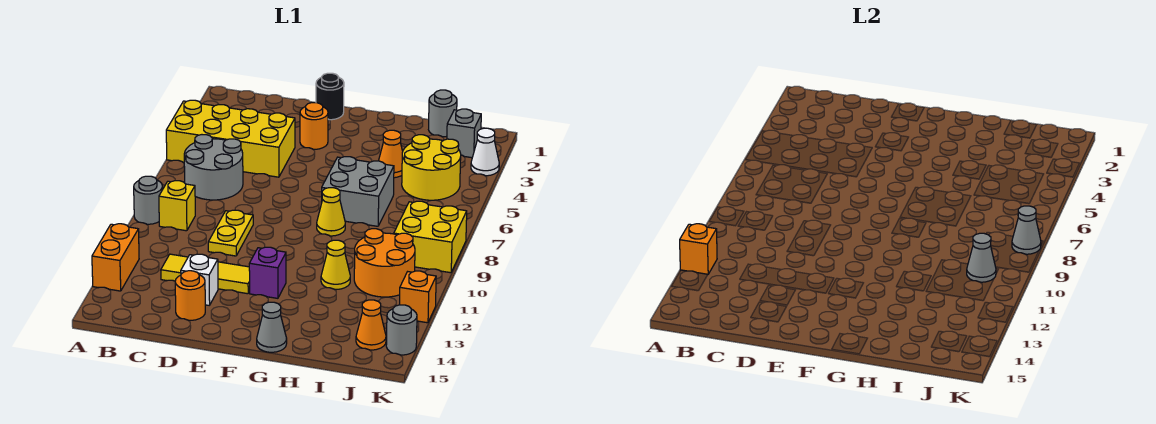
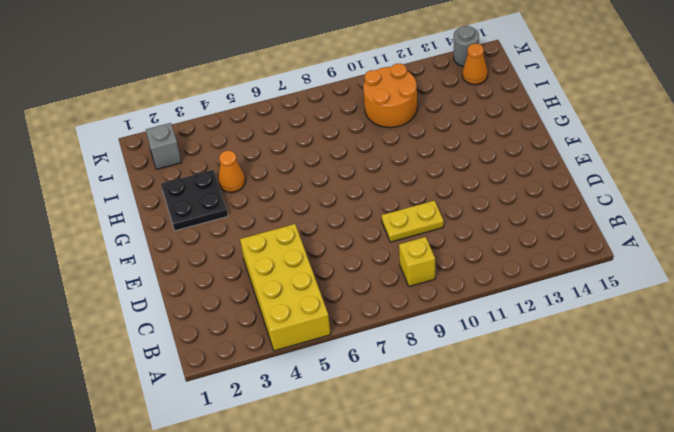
black plate G2:H3 level 1 -> none
none -> grey round brick A9 level 1
none -> orange brick A12:A13 level 1
none -> grey round brick B6:C7 level 1

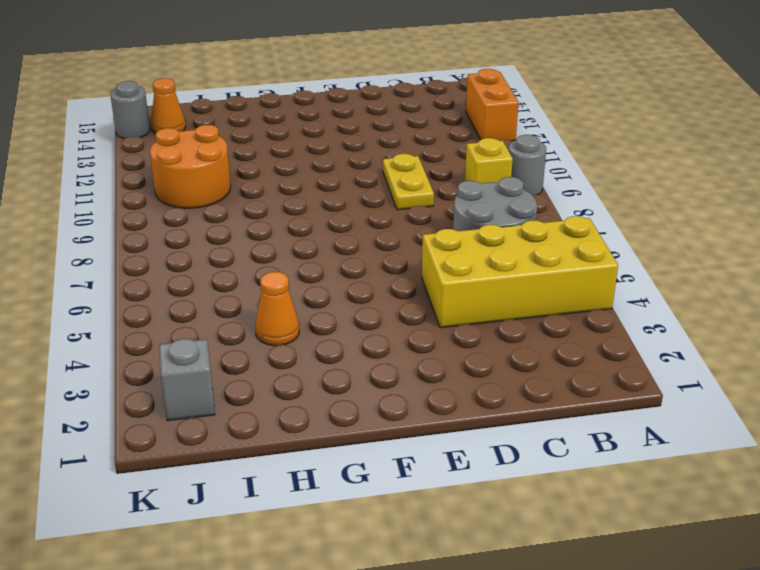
none -> yellow tile C12:E12 level 1
none -> white brick D13 level 1
none -> orange round brick D14 level 1

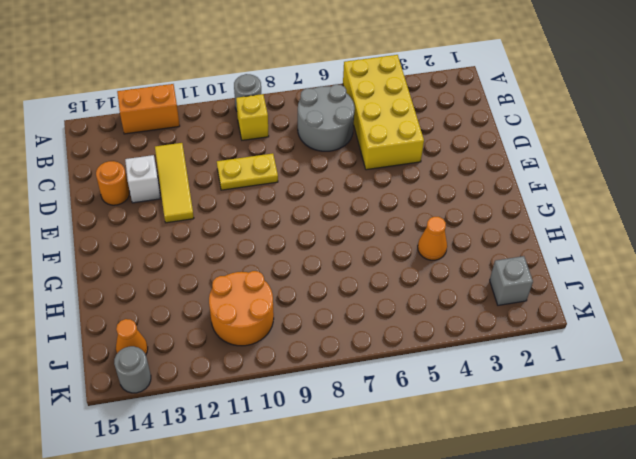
none -> black round brick E1 level 1
none -> orange round brick E3 level 1
none -> purple brick F12 level 1

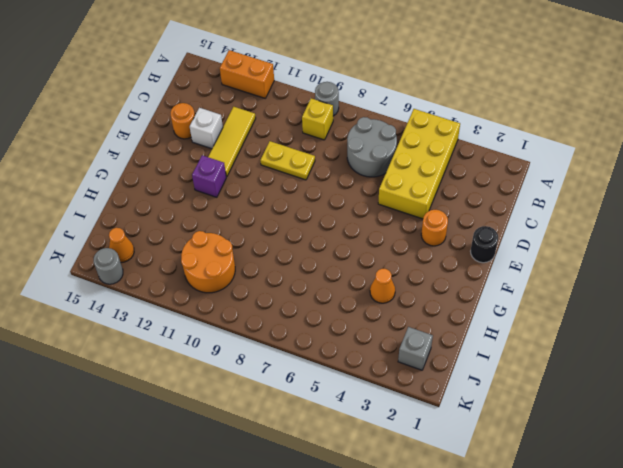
none -> grey brick G6:H7 level 1
none -> yellow cone G8 level 1
none -> grey cone G15 level 1

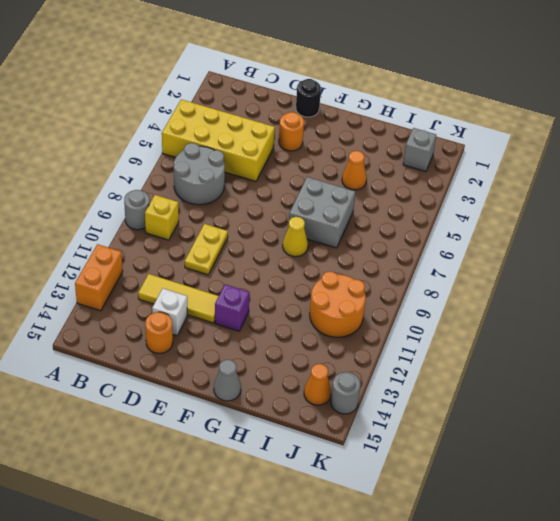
none -> yellow cone H11 level 1
none -> grey round brick I1 level 1
none -> yellow round brick I4:J5 level 1

